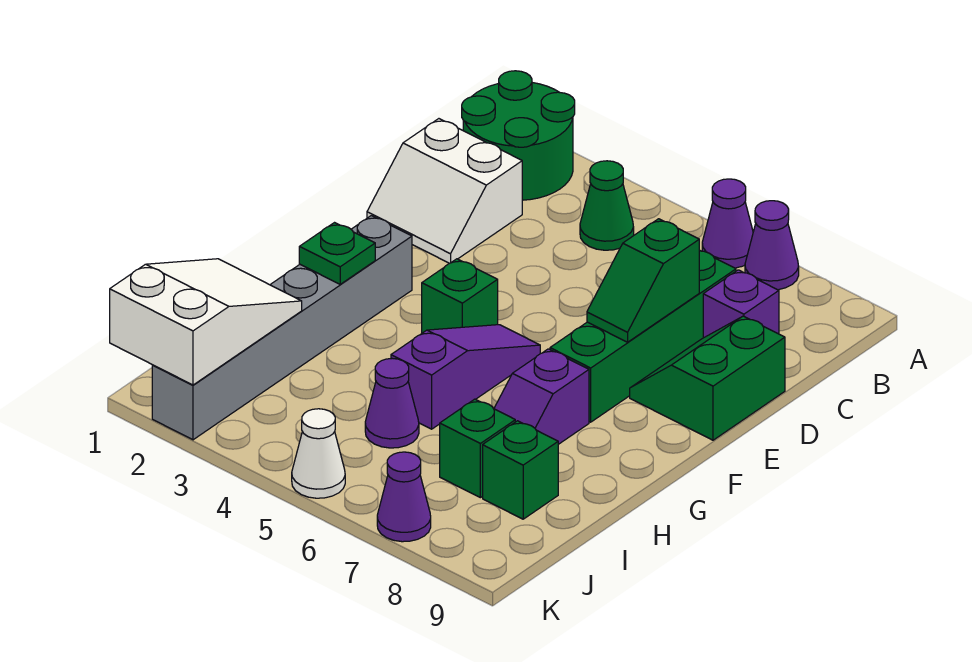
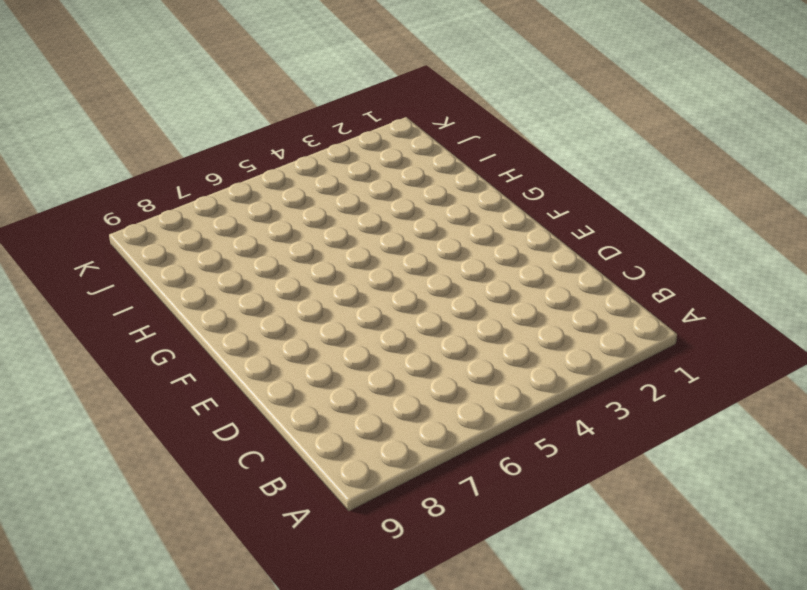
none -> green round brick A1:B2 level 1
none -> purple cone A6 level 1
none -> purple cone A7 level 1

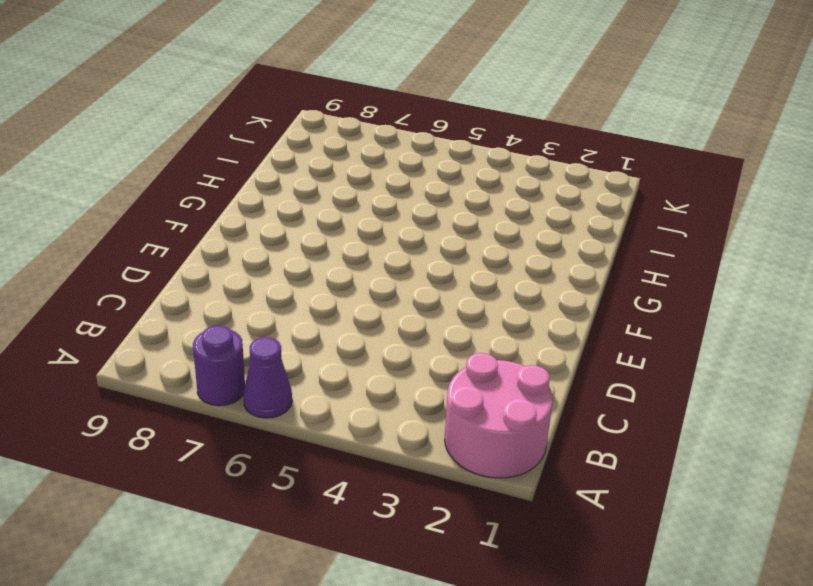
pink round brick A1:B2 level 1 -> green round brick A1:B2 level 1
purple round brick A7 level 1 -> purple cone A7 level 1
none -> green cone B4 level 1
none -> white slope C1:D2 level 1 top C
none -> green brick C7:F7 level 1

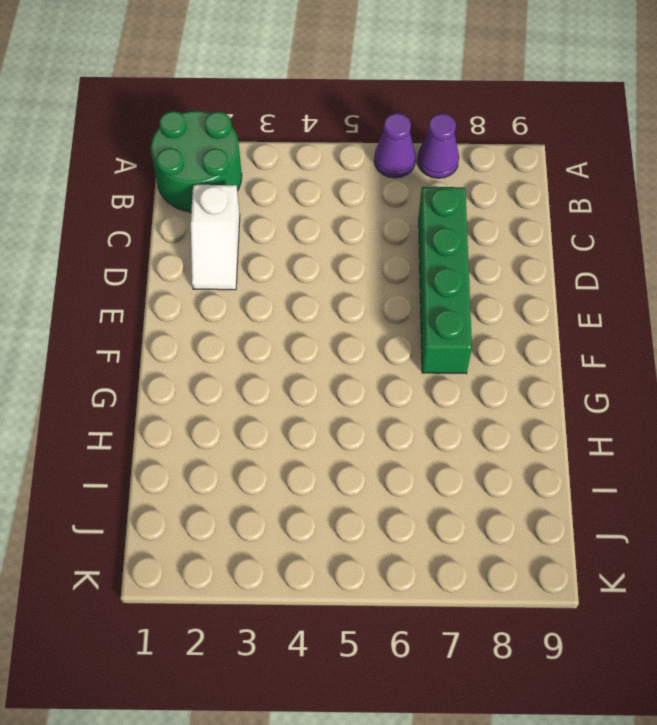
white slope C2:D2 level 1 top C -> white slope C1:D2 level 1 top C
none -> green cone B4 level 1
none -> purple brick C8 level 1
none -> green slope D8:E9 level 1 top 9

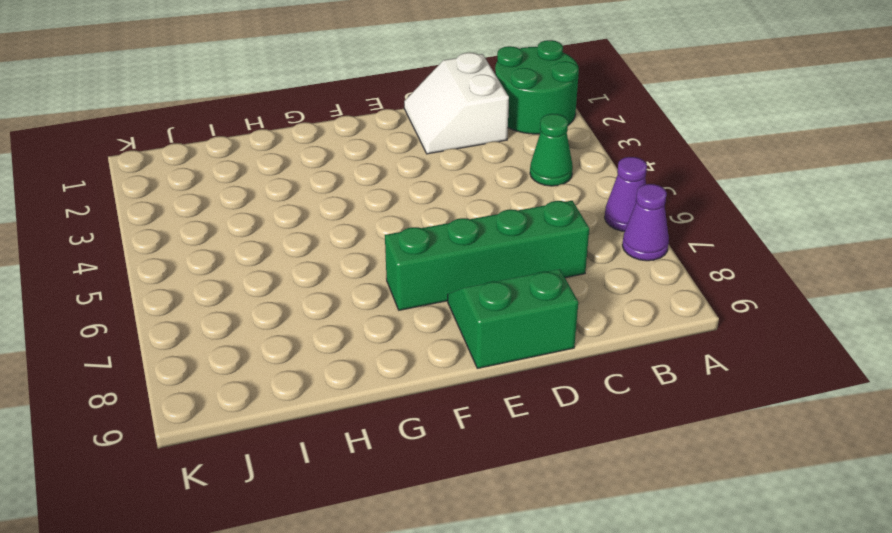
none -> purple brick C8 level 1
none -> grey brick F2:K2 level 1
none -> green brick F4 level 1

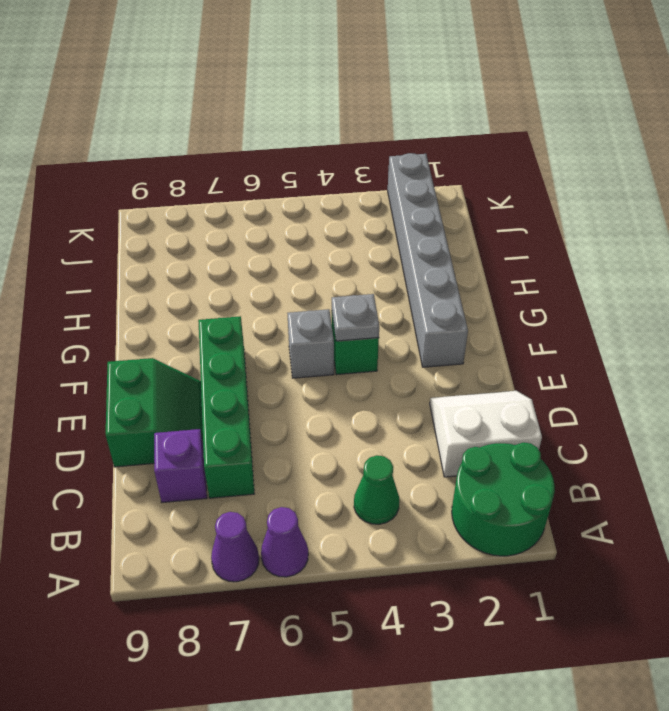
grey plate F4 level 2 -> none
grey brick F5 level 1 -> purple slope F5:H5 level 1 top H
none -> purple slope G7:H7 level 1 top G
none -> purple cone I5 level 1
none -> green brick I7 level 1

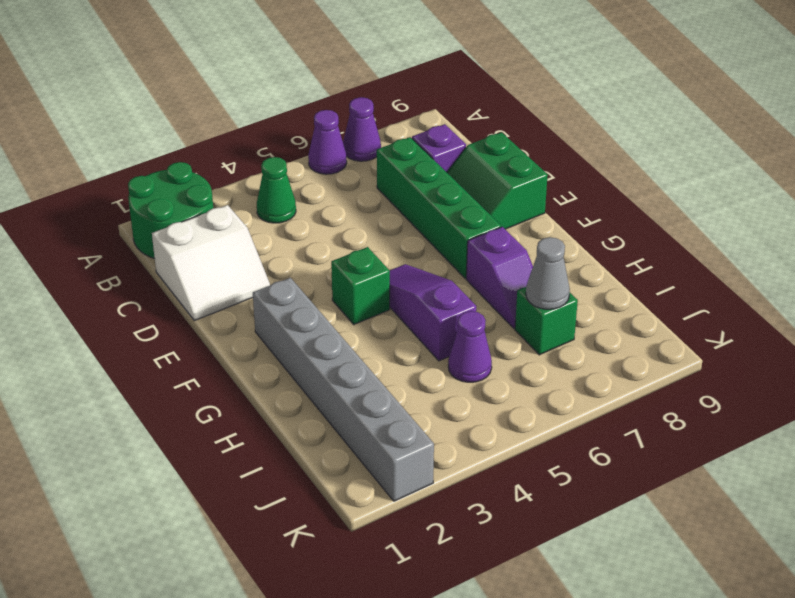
grey cone I7 level 2 -> none
none -> green brick I8 level 1
none -> white cone K5 level 1
none -> purple cone K7 level 1

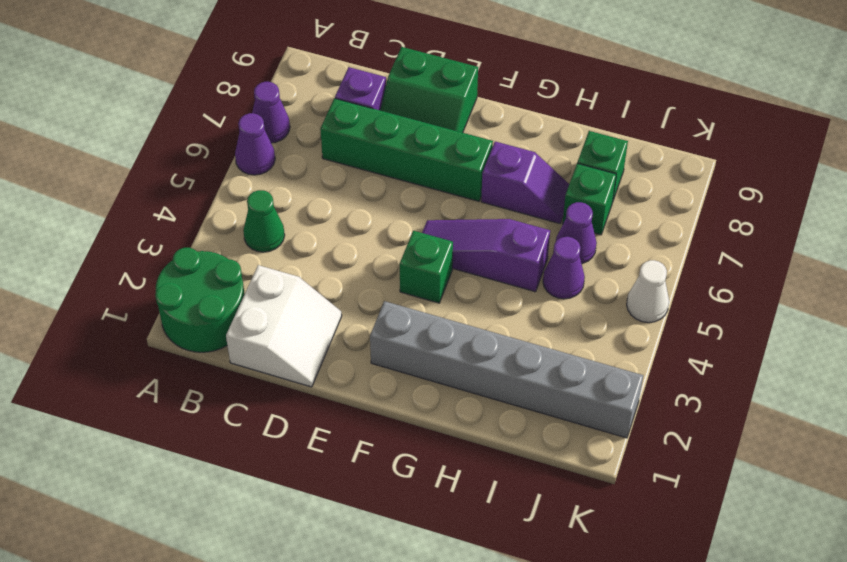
purple cone I6 level 1 -> purple cone K7 level 1
none -> green slope D7:E7 level 2 top D
none -> green plate G2 level 2
none -> white slope I1:K2 level 2 top K

